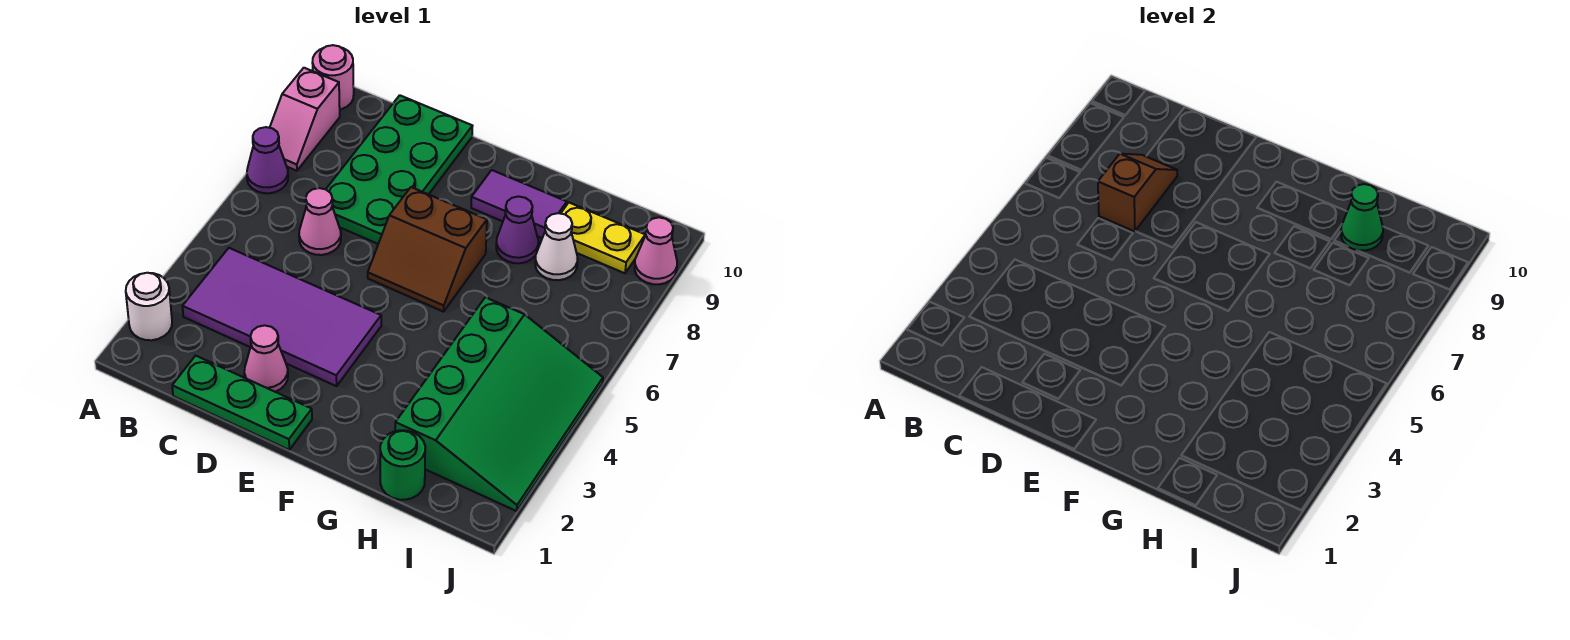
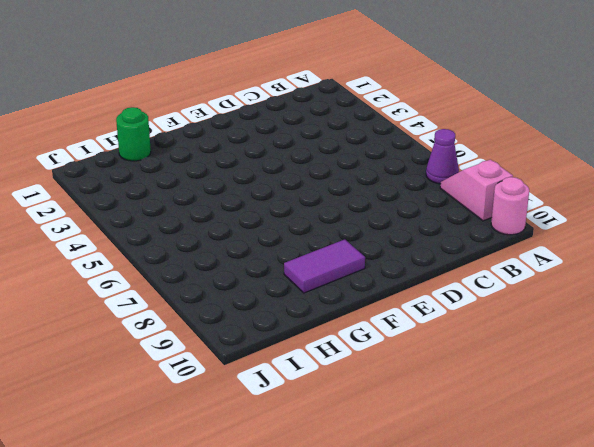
none -> white round brick A2 level 1
none -> purple tile B3:E4 level 1
none -> green plate C1:E1 level 1

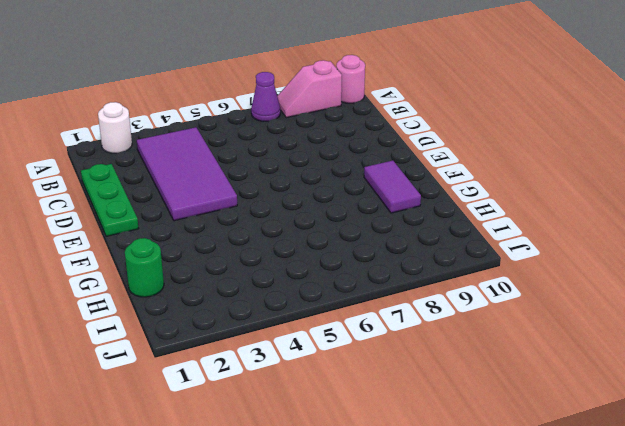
none -> pink cone C6 level 1
none -> green plate C7:D10 level 1
none -> pink cone D2 level 1

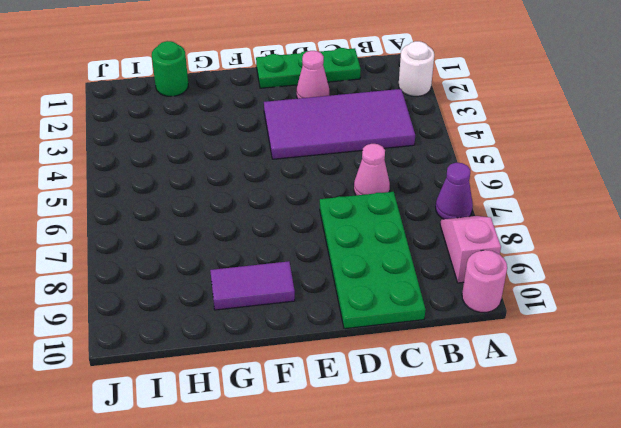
none -> brown slope E6:F7 level 1 top 7
none -> purple cone G8 level 1
none -> green slope H2:J5 level 1 top H

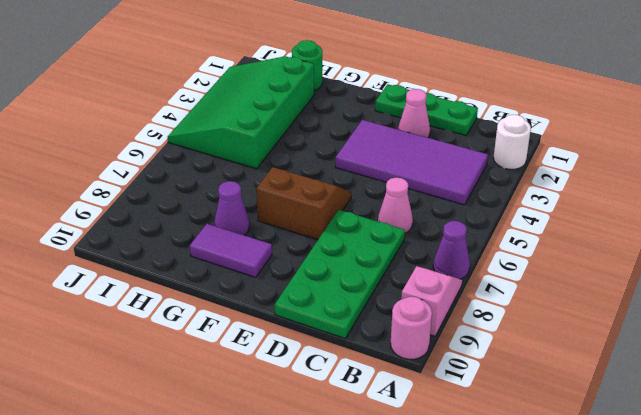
none -> white cone H8 level 1
none -> yellow plate H9:I9 level 1
none -> pink cone J9 level 1

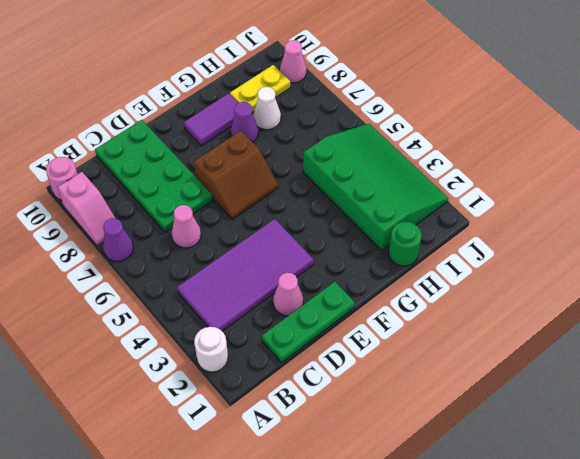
none -> brown slope C7:C8 level 2 top 7
none -> green cone H9 level 2

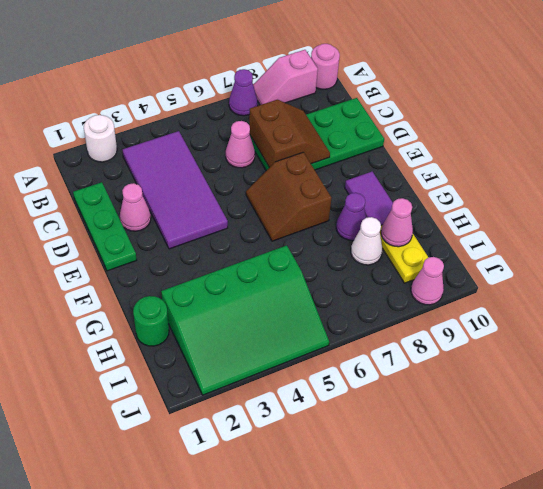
brown slope C7:D8 level 2 top 7 -> brown slope C7:C8 level 2 top 7
pink cone H9 level 2 -> green cone H9 level 2

